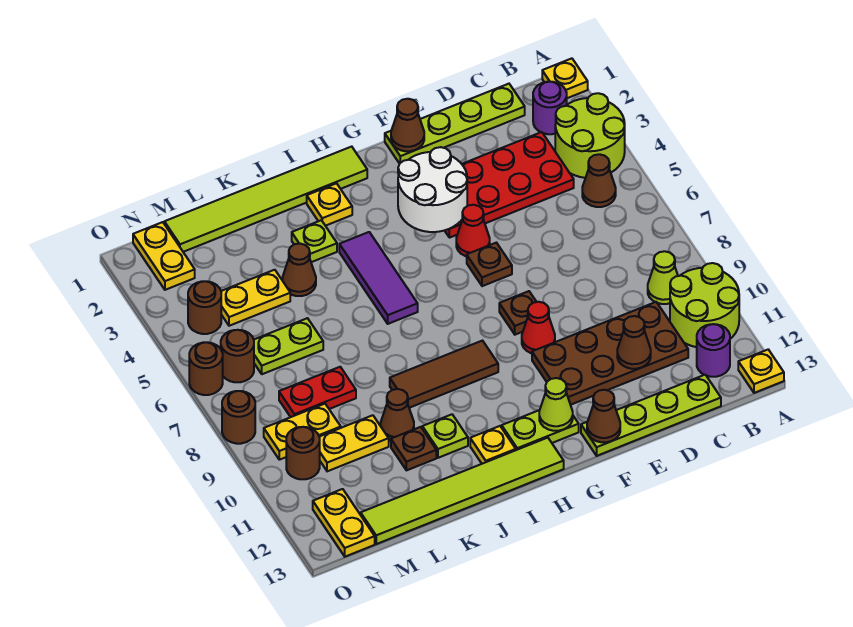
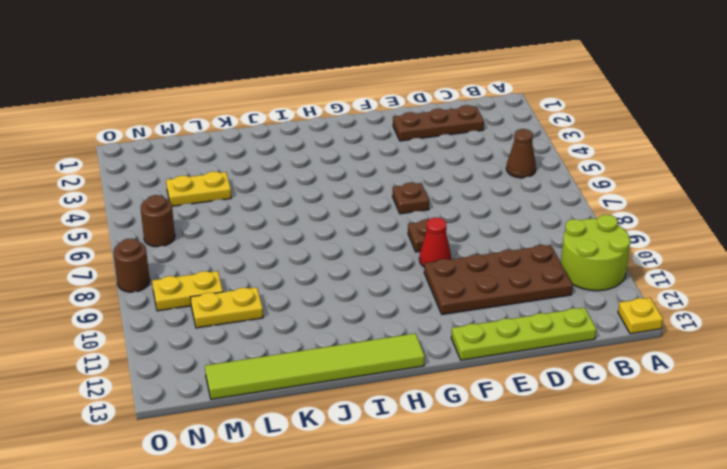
brown plate C2:E2 level 1 -> none
none -> yellow plate A1 level 1
none -> lime round brick A3:B4 level 1
none -> purple round brick B2 level 1
none -> lime cone B9 level 1

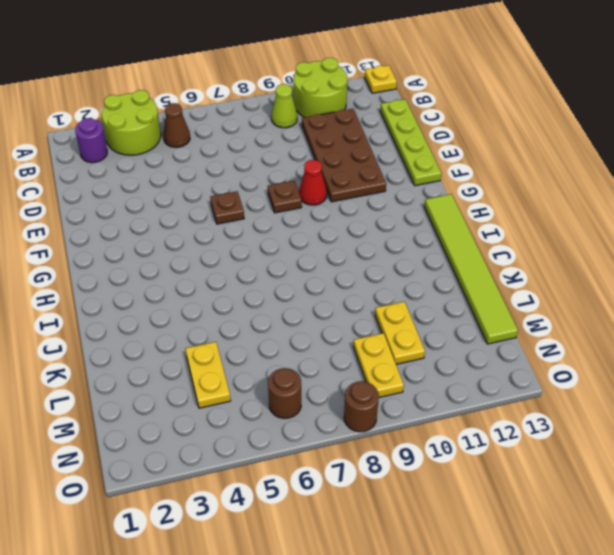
none -> yellow plate A1 level 1
none -> purple round brick B12 level 1
none -> lime plate C1:F1 level 1
none -> red plate C3:F4 level 1

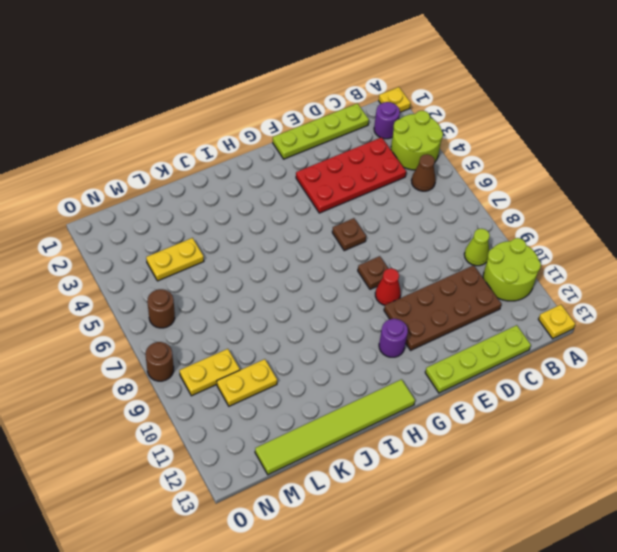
purple round brick G11 level 1 -> purple round brick B12 level 1
none -> red cone F5 level 1
none -> lime plate G12:H12 level 1
none -> lime tile H1:M1 level 1
none -> brown tile H9:J9 level 1

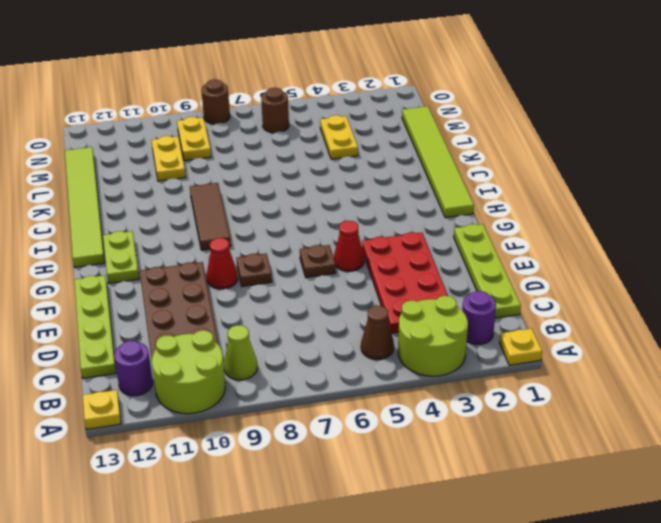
none -> yellow plate I2 level 1
none -> purple tile I4:I6 level 1
none -> yellow plate I12 level 1
none -> lime plate J3 level 1

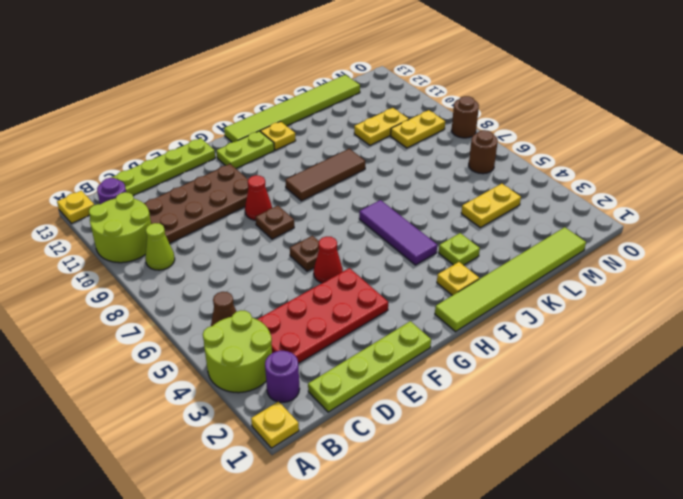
none -> lime plate J11 level 1
none -> brown cone K4 level 1
none -> brown cone K10 level 1
none -> brown plate K11 level 1

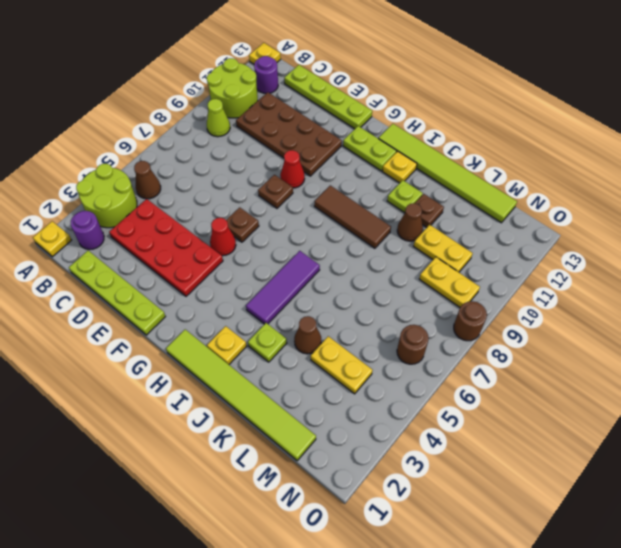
none -> lime plate L6:M6 level 1
none -> red plate L8:M8 level 1
none -> yellow plate N1:N2 level 1
none -> brown round brick N4 level 1

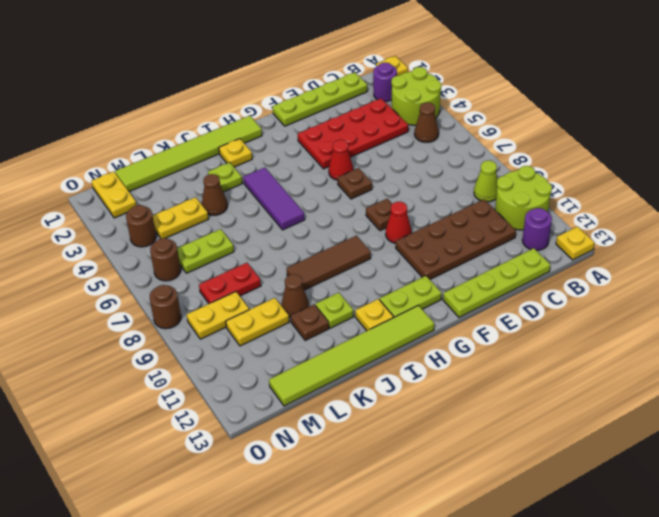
none -> brown round brick N10 level 1
none -> yellow plate N12:N13 level 1
none -> brown round brick O6 level 1
none -> brown cone D11 level 2

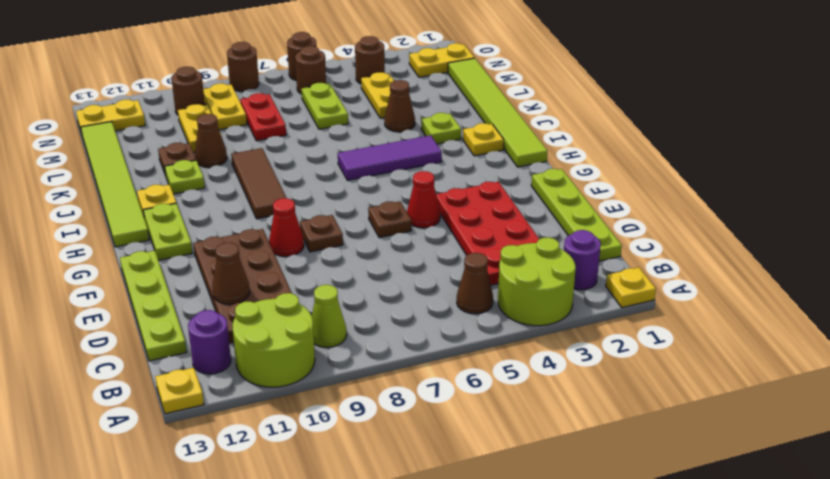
none -> brown cone F1 level 2
none -> white round brick F3:G4 level 2
none -> brown cone F13 level 2
none -> lime cone G12 level 2

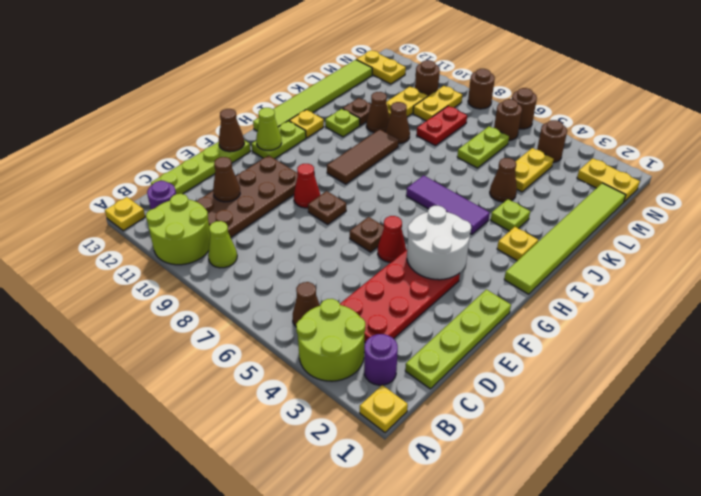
brown cone K9 level 1 -> brown cone F1 level 2

